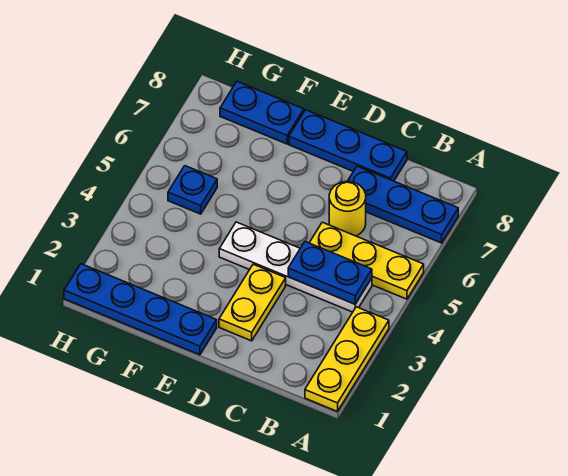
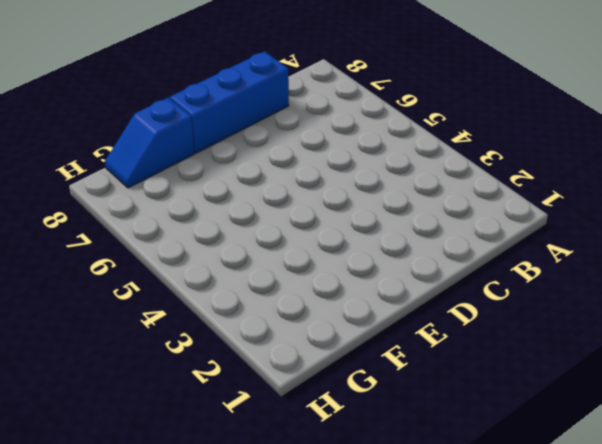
blue brick C8:E8 level 1 -> blue plate C8:E8 level 1
blue slope F8:G8 level 1 top F -> blue plate F8:G8 level 1
none -> yellow plate A1:A3 level 1
none -> yellow plate A5:C5 level 1

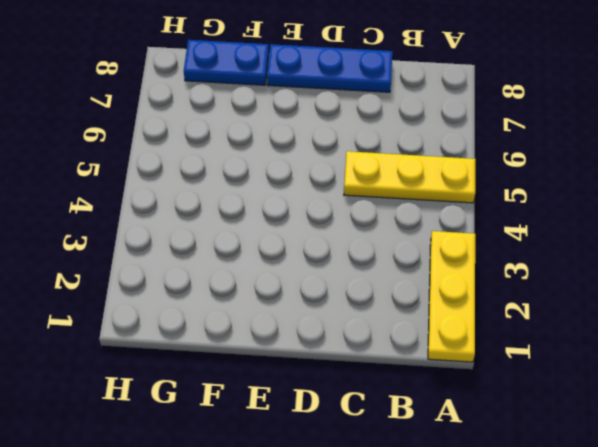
none -> blue plate A7:C7 level 1
none -> white plate B4:E4 level 1

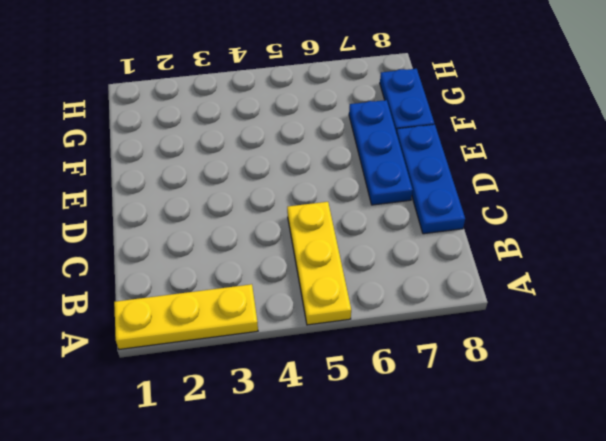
blue plate D7:F7 level 1 -> blue plate A7:C7 level 1
none -> white plate B4:E4 level 1
none -> yellow round brick C6 level 1

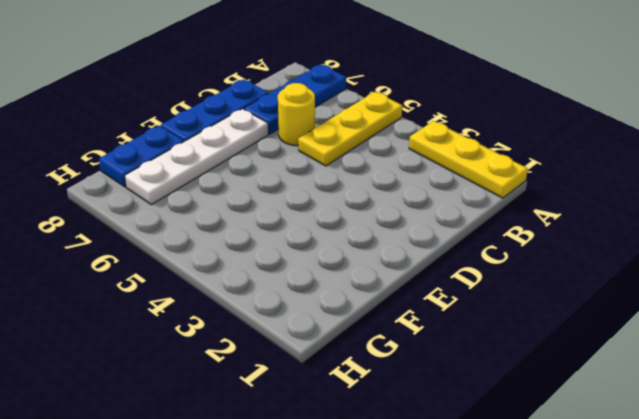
white plate D7:G7 level 1 -> white plate B4:E4 level 1
none -> yellow plate D2:D3 level 1
none -> blue plate E1:H1 level 1

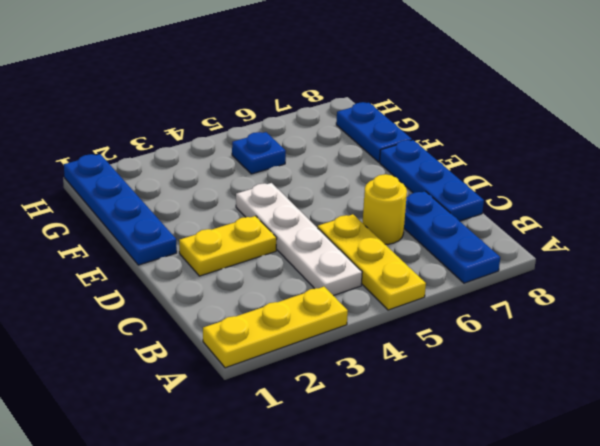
none -> blue plate B4:C4 level 2

